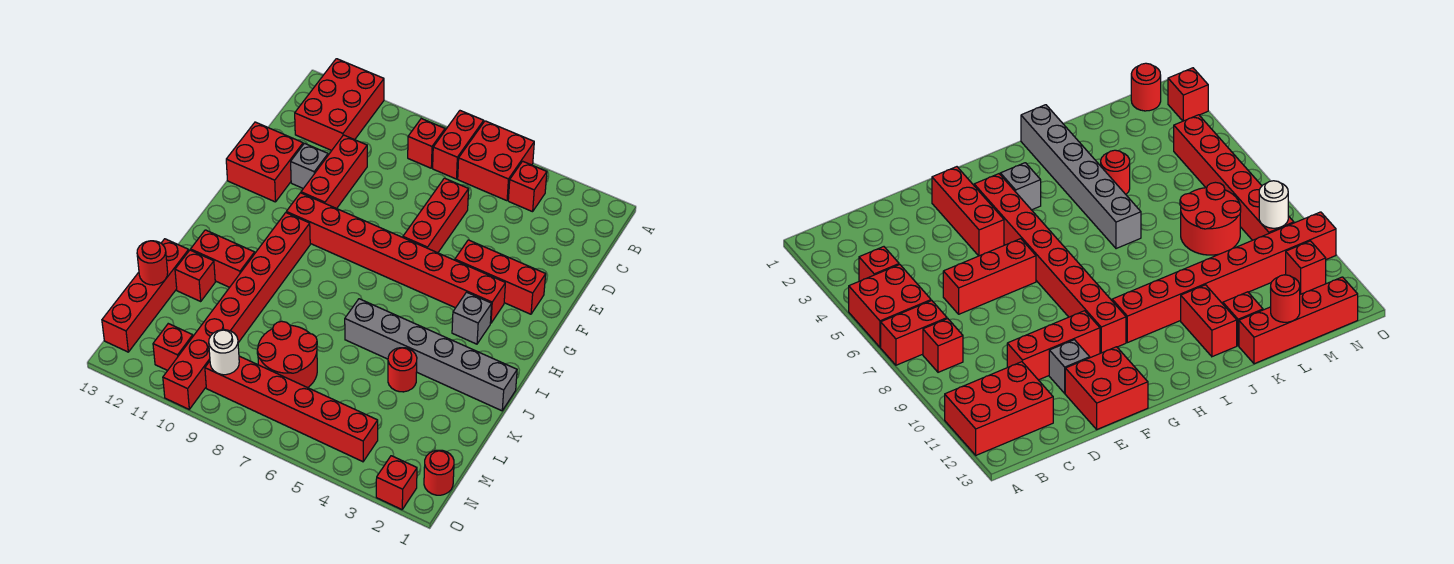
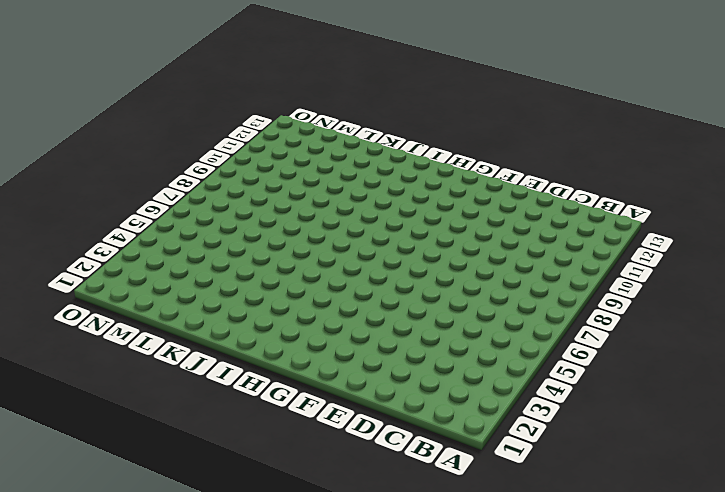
none -> red brick A5:B6 level 1
none -> red brick A7:B7 level 1
none -> red brick A11:C12 level 1

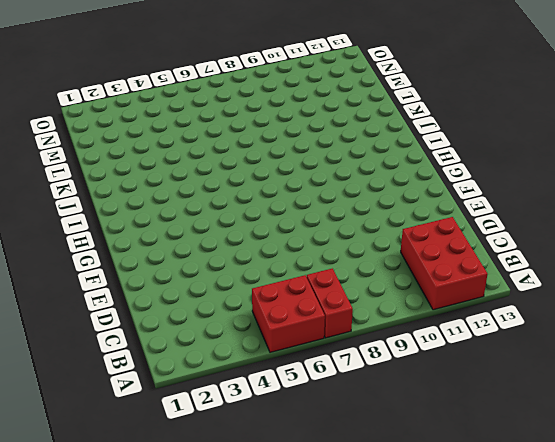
none -> red brick B4 level 1
none -> red brick B8 level 1
none -> red brick D6:F6 level 1

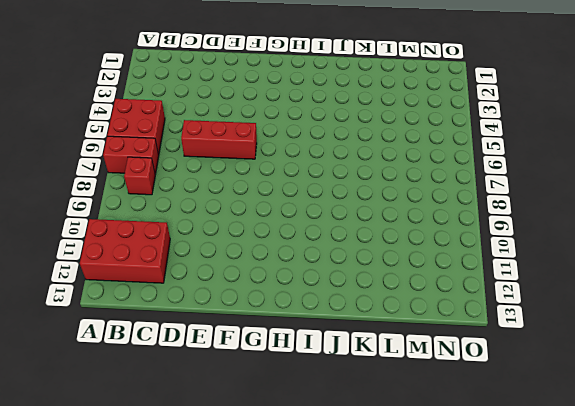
none -> red brick B4 level 1
none -> red brick D10:F10 level 1
none -> grey brick E11 level 1

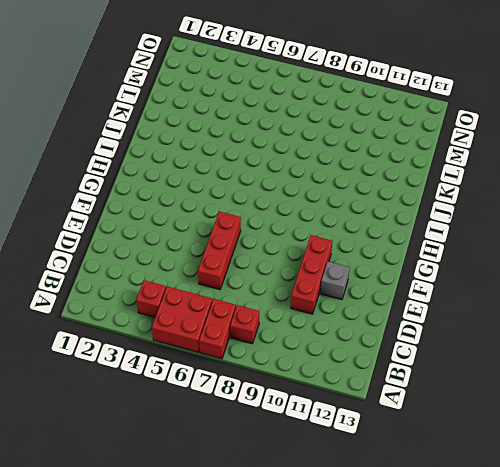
none -> red brick A11:C12 level 1
none -> red brick E12:F13 level 1
none -> red brick F2:F4 level 1

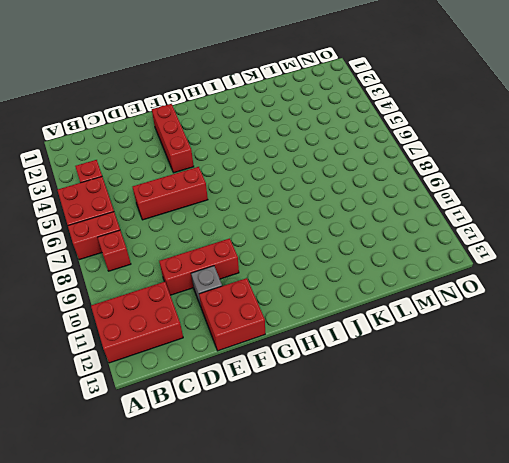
none -> red brick G3:G10 level 1
none -> grey brick H3 level 1
none -> red brick H10:O10 level 1

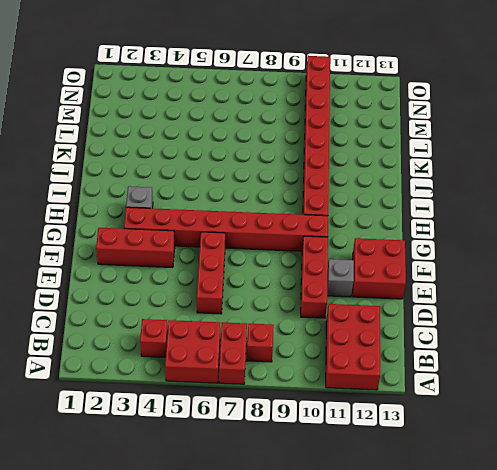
none -> grey brick J1:J6 level 1
none -> red brick J11:J12 level 1
none -> red round brick K4 level 1

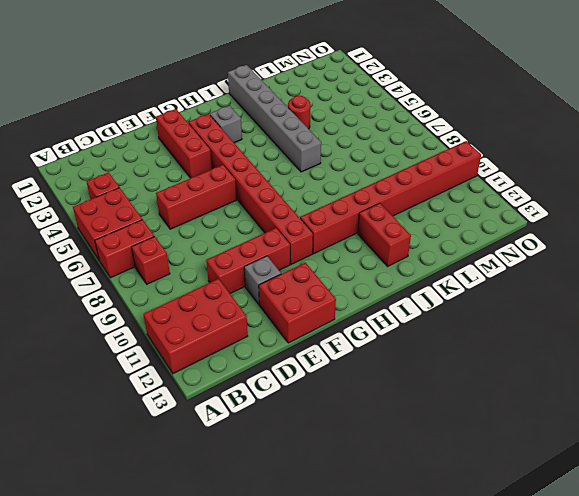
none -> red brick K12 level 1
none -> red brick K13:N13 level 1
none -> red round brick L7:M8 level 1

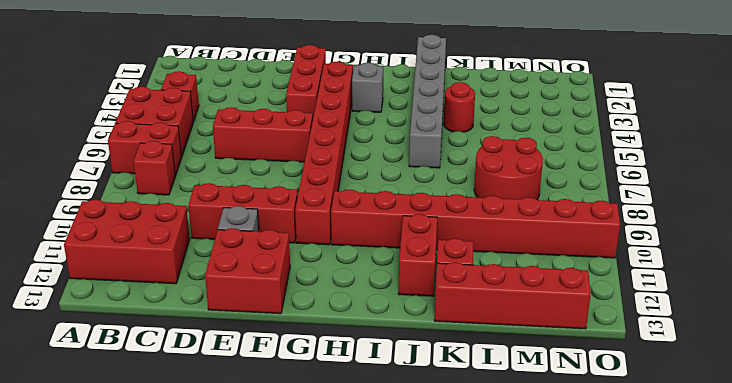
none -> red round brick N1 level 1
none -> red brick N4:N9 level 1
none -> red brick N11 level 1

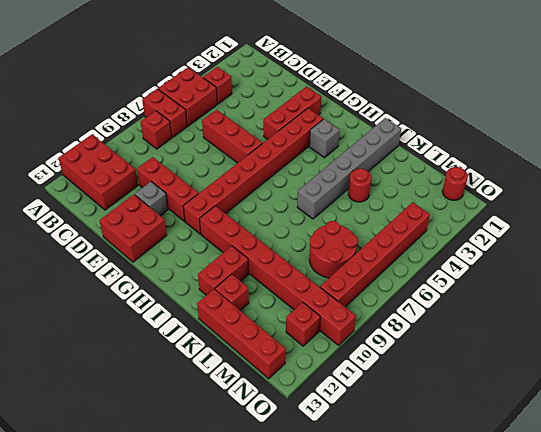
none -> red brick O2 level 1
none -> red round brick L13 level 2
none -> white round brick N9 level 2

